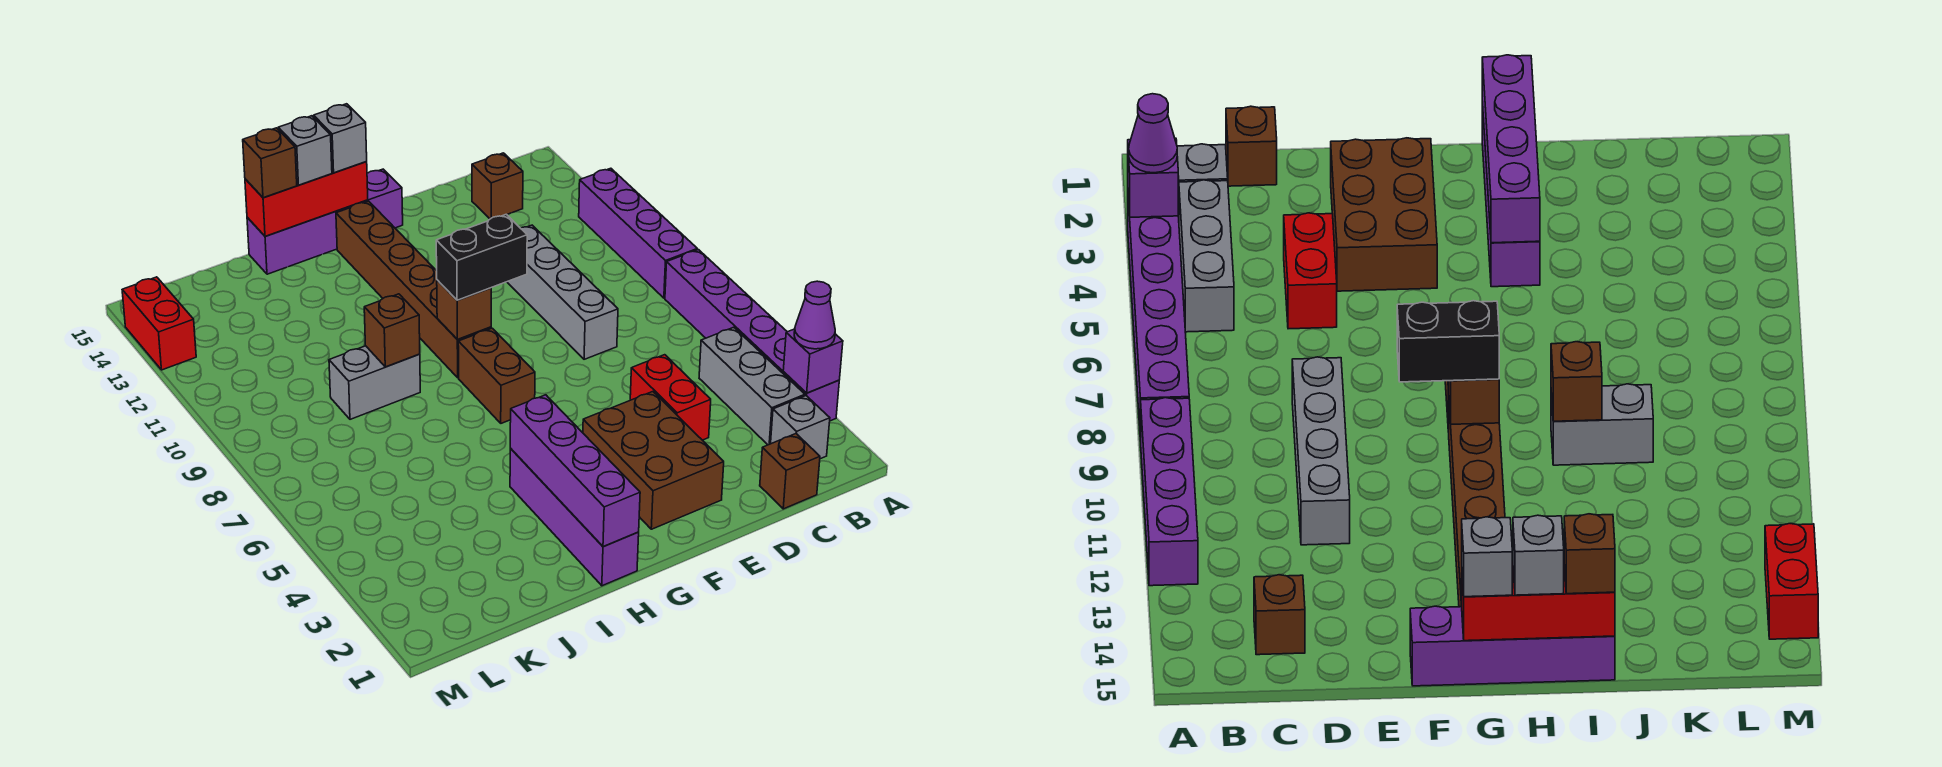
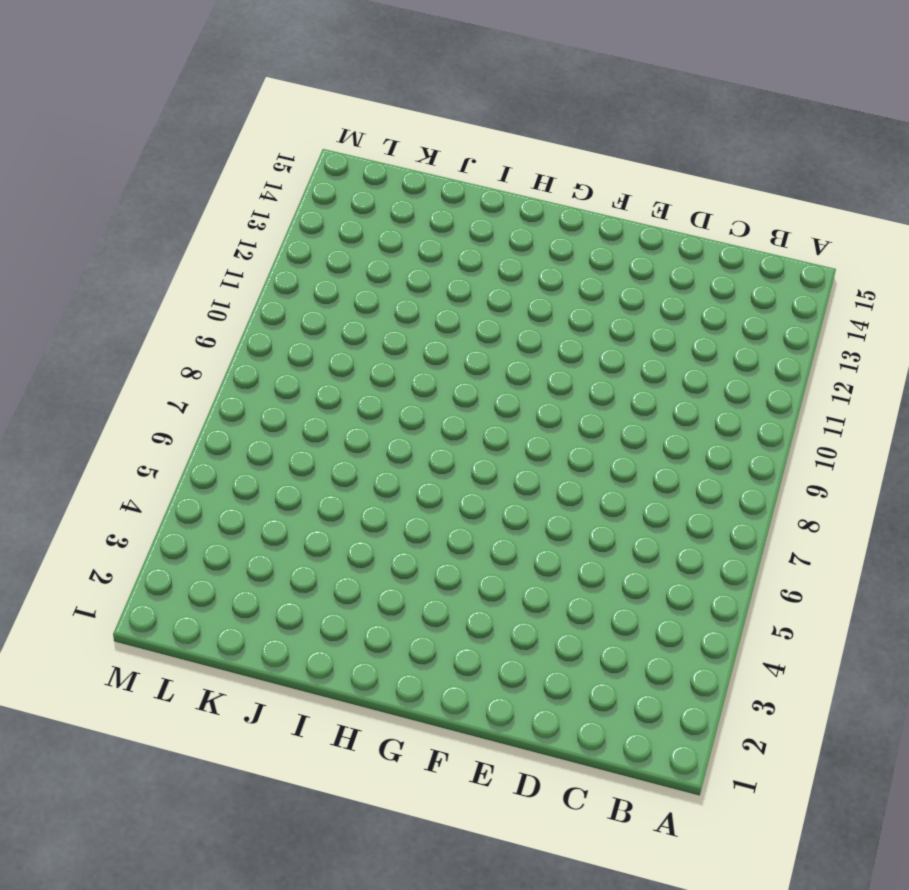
none -> purple brick A3:A8 level 1
none -> purple brick A9:A12 level 1
none -> grey brick B2 level 1

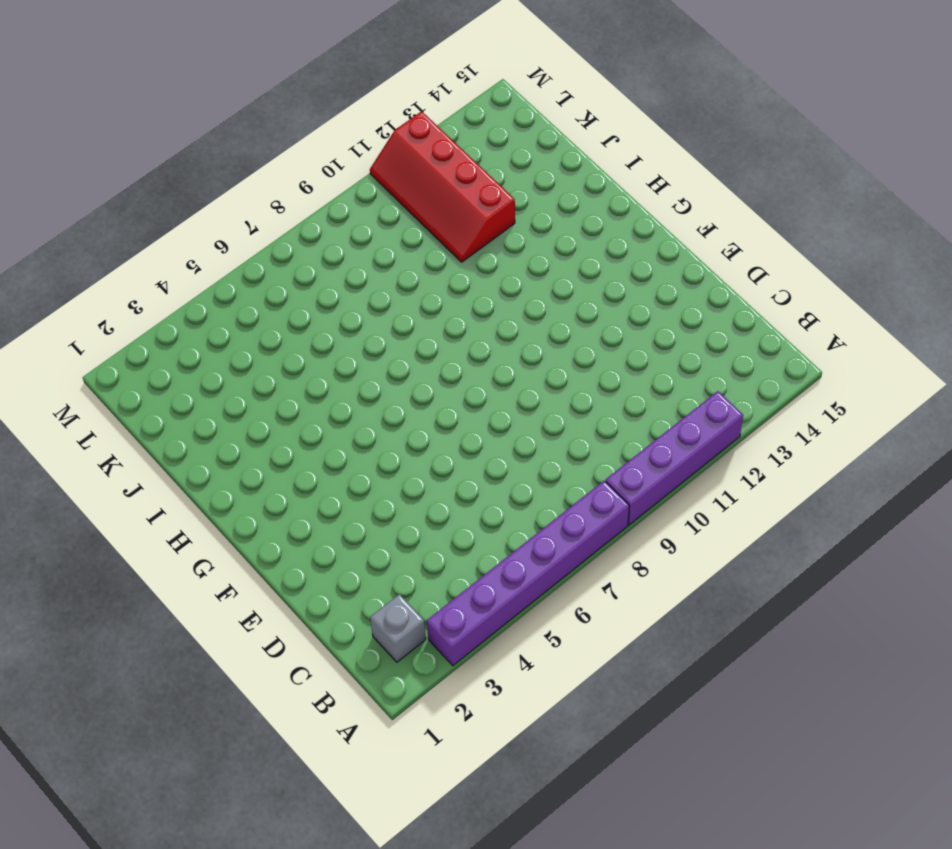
red slope J11:M12 level 1 top 12 -> none
none -> grey brick B3:B5 level 1
none -> brown brick C1 level 1
none -> brown brick C14 level 1

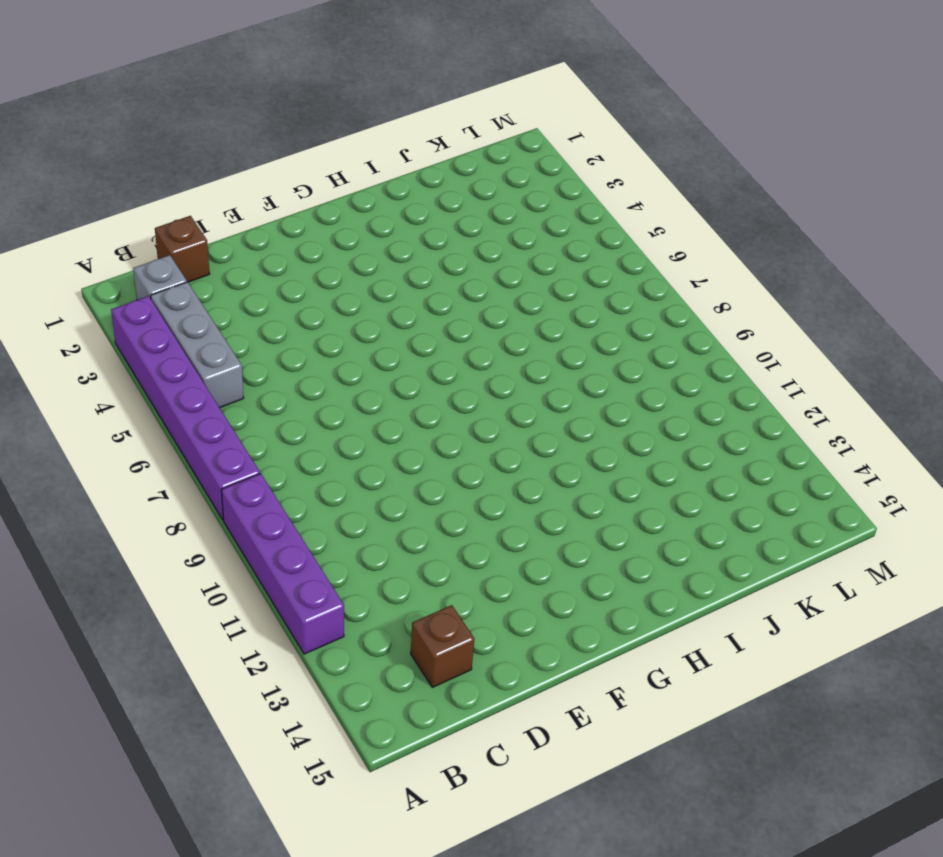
none -> red brick D4:D5 level 1
none -> grey brick D8:D11 level 1
none -> brown brick E2:F4 level 1

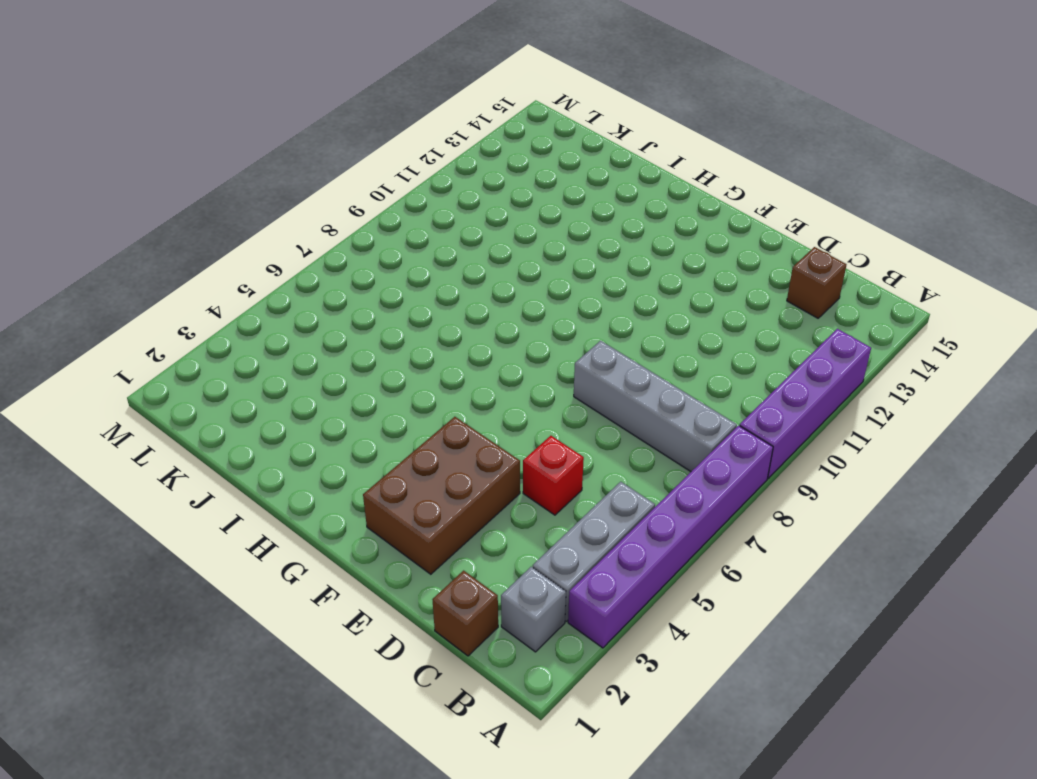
grey brick B8:E8 level 1 -> grey brick D8:D11 level 1
red brick D5 level 1 -> red brick D4:D5 level 1
none -> purple brick F15:I15 level 1
none -> brown brick G7:G8 level 1
none -> brown brick G9:G14 level 1

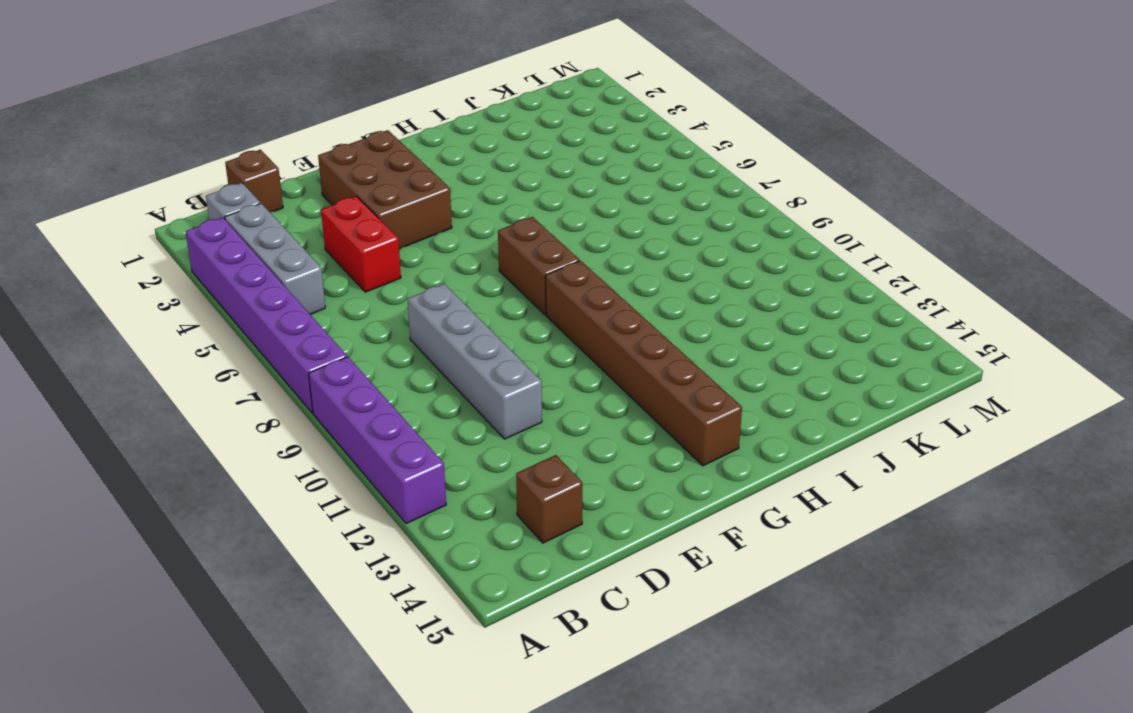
none -> purple brick F15:I15 level 1
none -> purple brick H1:H4 level 1
none -> grey brick I9:J9 level 1

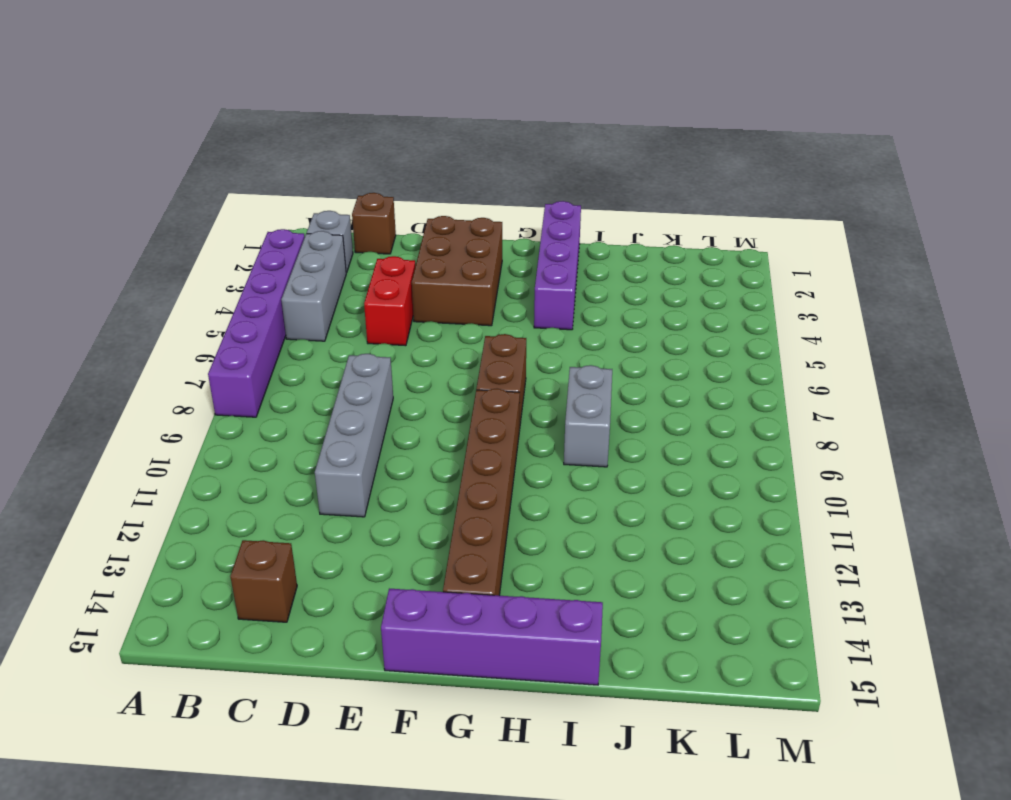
grey brick I8:I9 level 1 -> grey brick I9:J9 level 1
none -> purple brick A9:A12 level 1
none -> red brick M13:M14 level 1
none -> purple brick A3 level 2

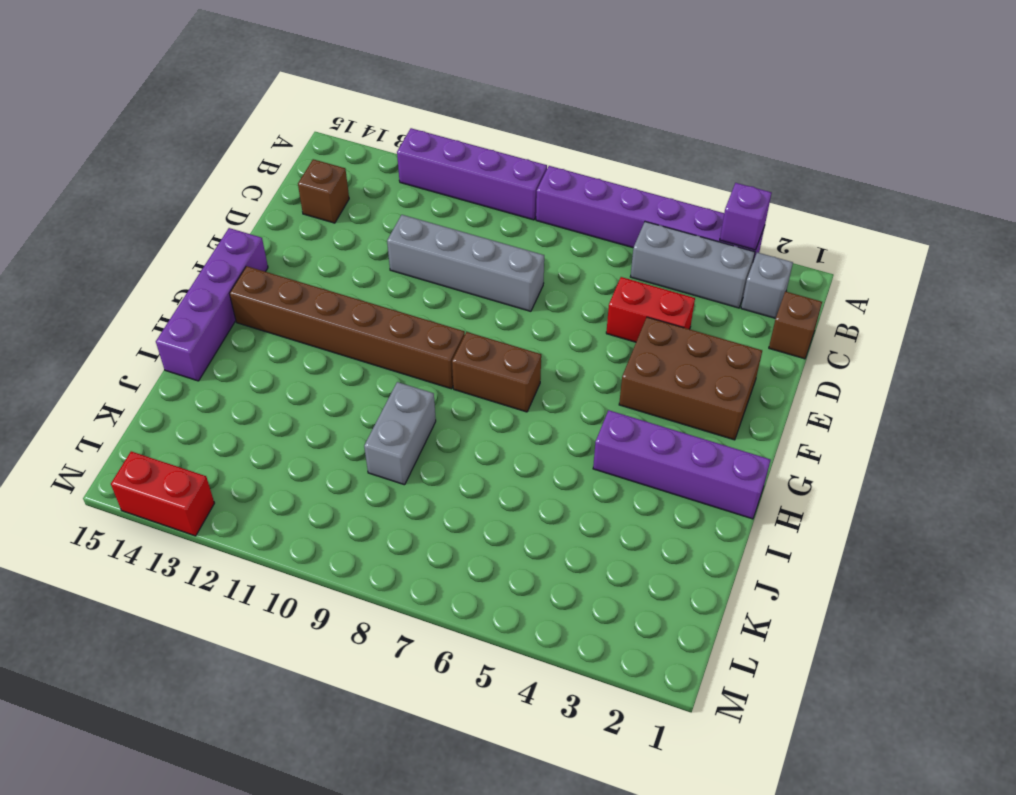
none -> brown brick G9 level 2
none -> red brick G15:I15 level 2
none -> purple brick H1:H4 level 2

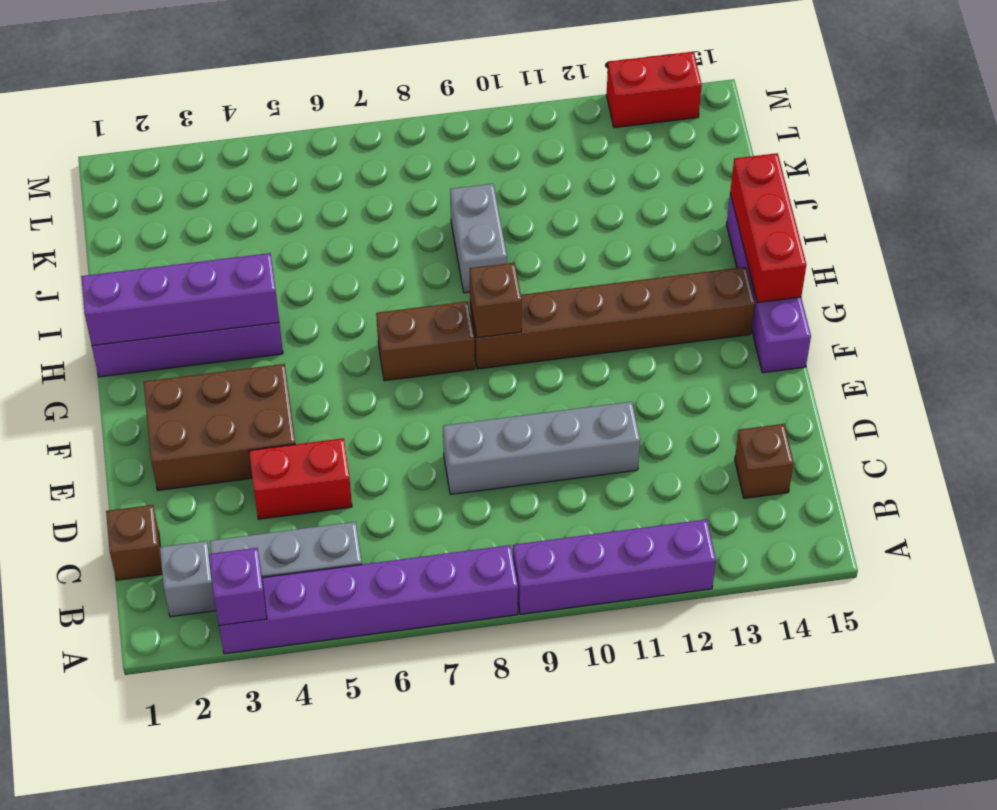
none -> brown brick I9 level 2
none -> purple cone A3 level 3
none -> black brick F9:G9 level 3

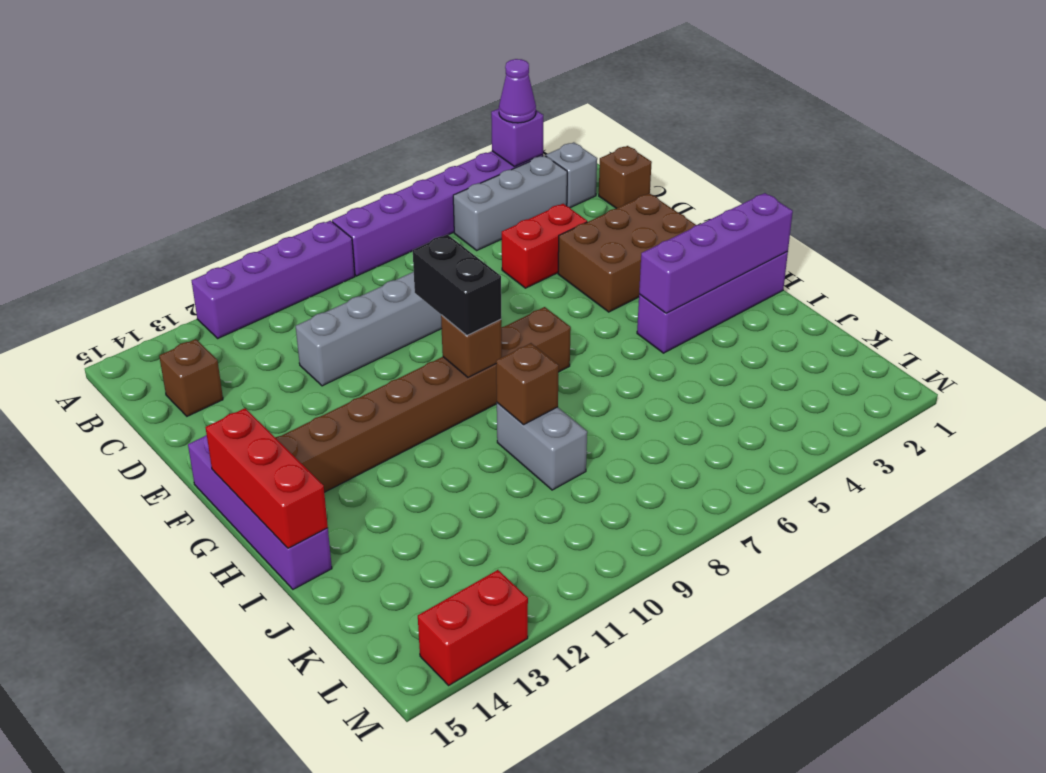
none -> grey brick G15 level 3
none -> grey brick H15 level 3
none -> brown brick I15 level 3

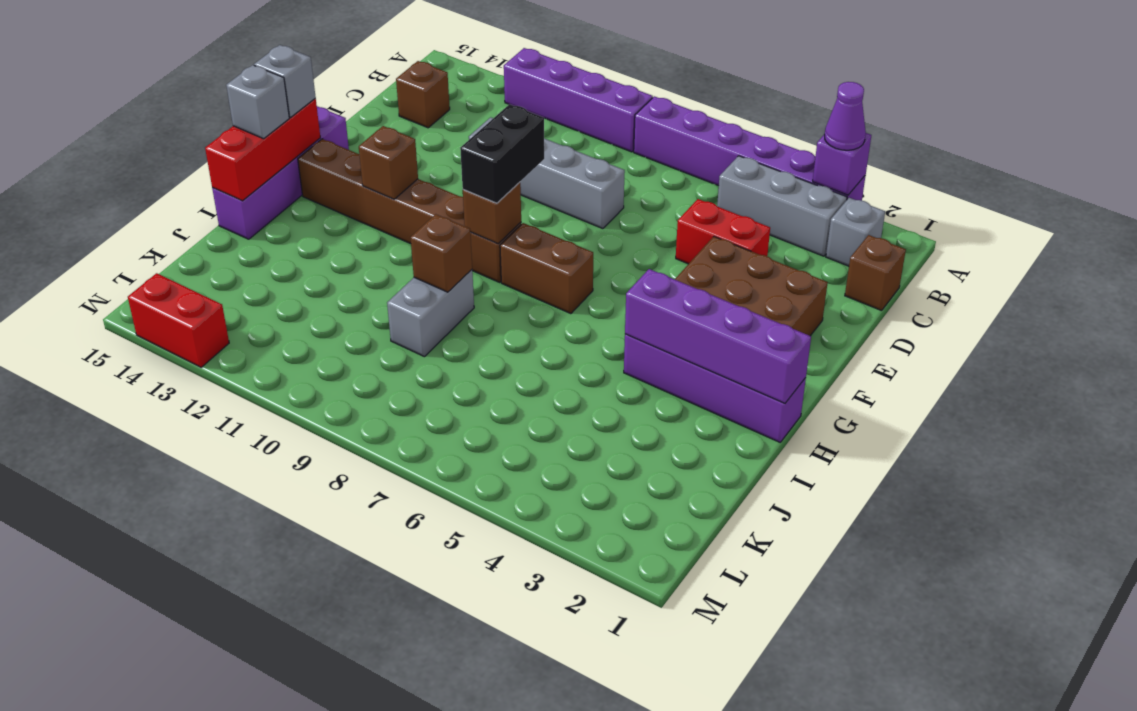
brown brick G12 level 2 -> brown brick I15 level 3

